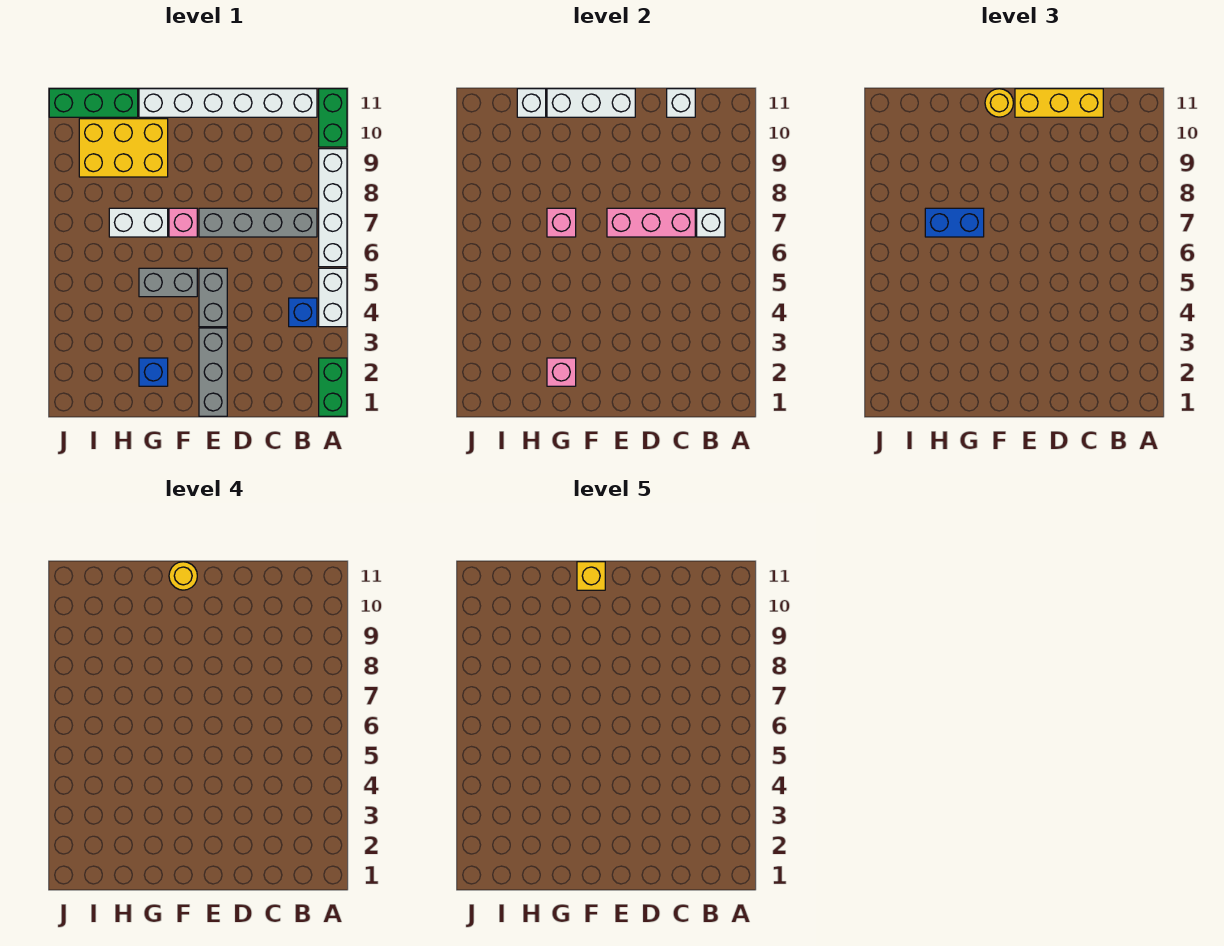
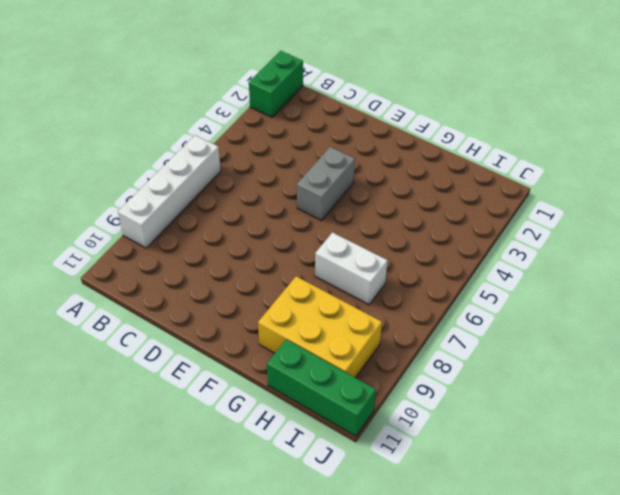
none -> white brick A4:A5 level 1
none -> green brick A10:A11 level 1
none -> blue brick B4 level 1

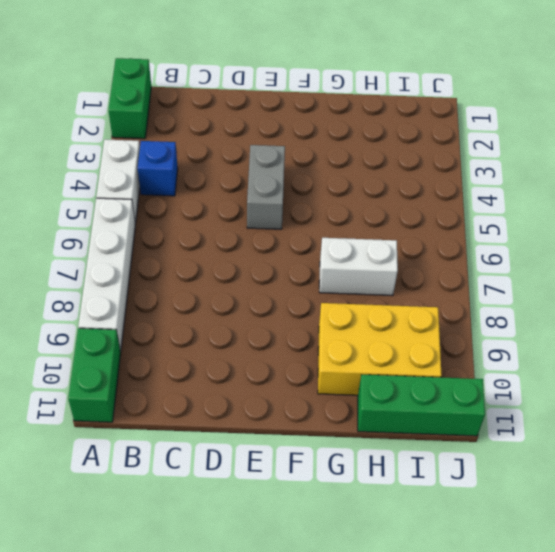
none -> grey brick B7:E7 level 1
none -> white brick B11:G11 level 1
none -> grey brick E1:E3 level 1

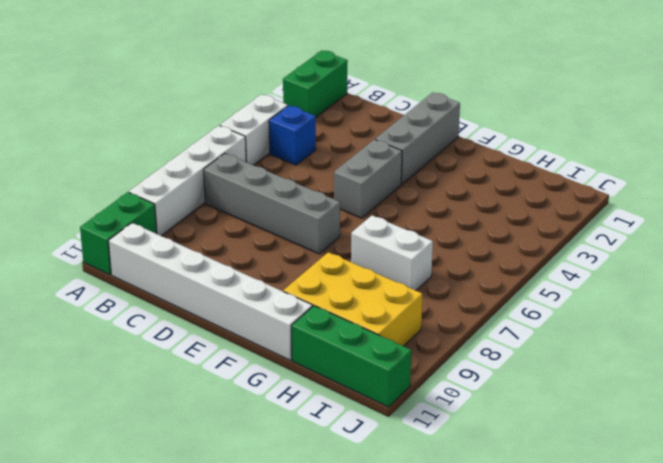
none -> grey brick F5:G5 level 1
none -> pink brick F7 level 1
none -> blue brick G2 level 1

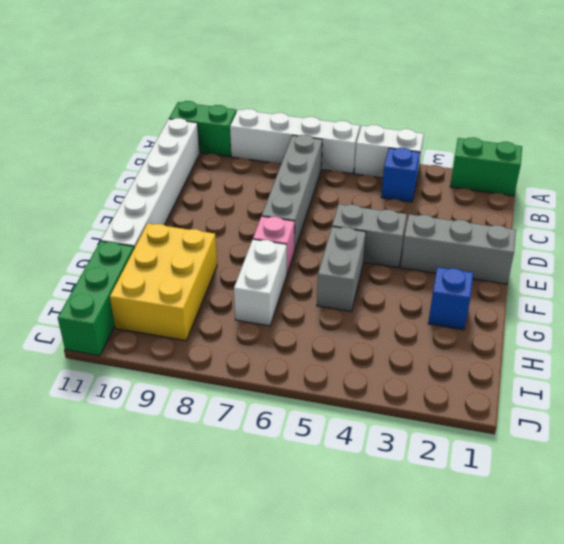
none -> white brick B7 level 2
none -> pink brick C7:E7 level 2
none -> white brick C11 level 2

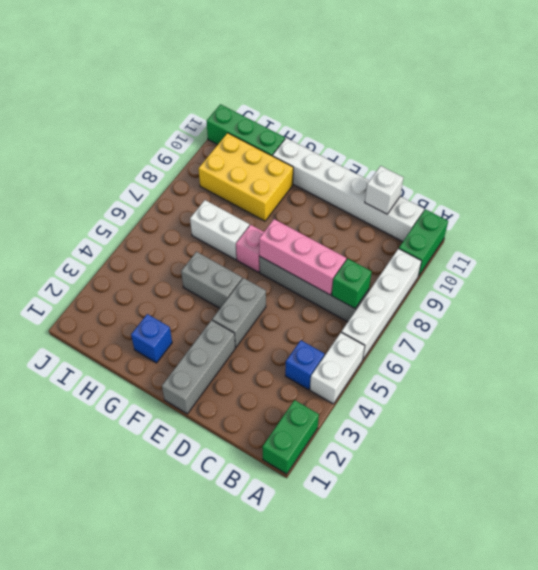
green brick B7 level 2 -> white brick B7 level 2
none -> white brick E11:G11 level 2
none -> pink brick G2 level 2
none -> pink brick G7 level 2

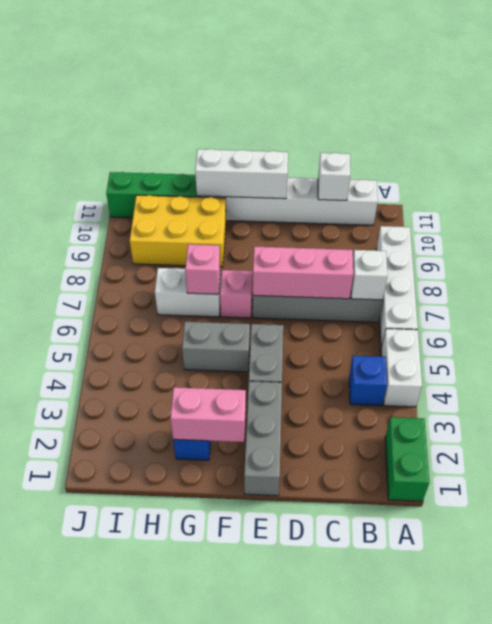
pink brick F2:G2 level 2 -> pink brick G2 level 2
none -> green brick A10:A11 level 1
none -> white brick H11 level 2
none -> yellow brick C11:E11 level 3

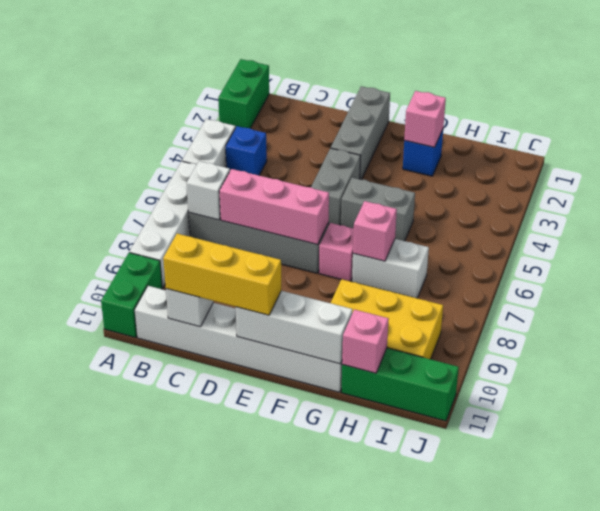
pink brick H11 level 2 -> white brick H11 level 2
none -> yellow round brick F11 level 3
none -> blue brick G7:H7 level 3
none -> yellow round brick F11 level 4

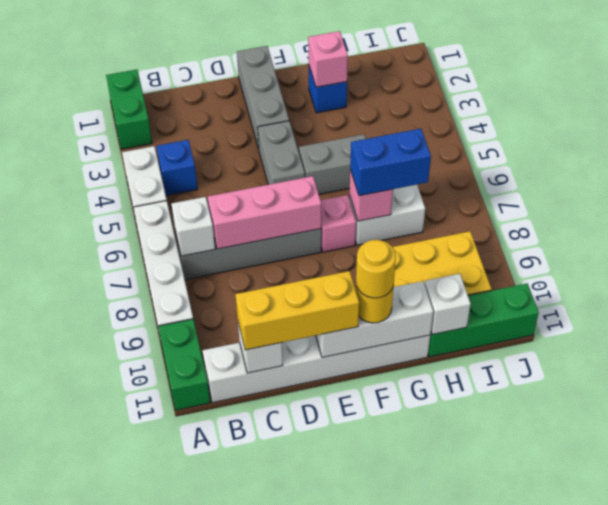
none -> yellow brick F11 level 5

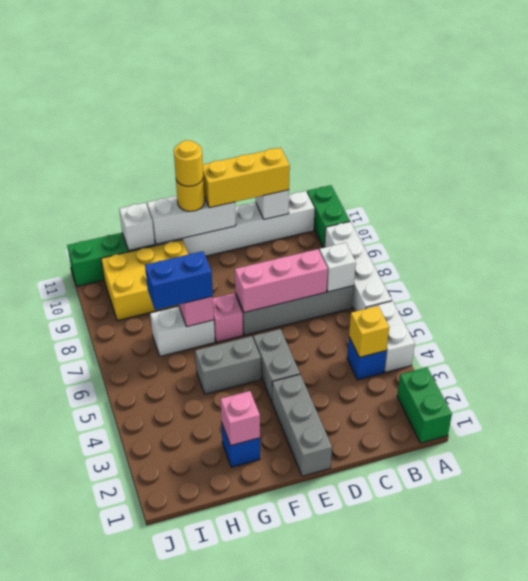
yellow brick B4 level 2 -> yellow brick F11 level 5

